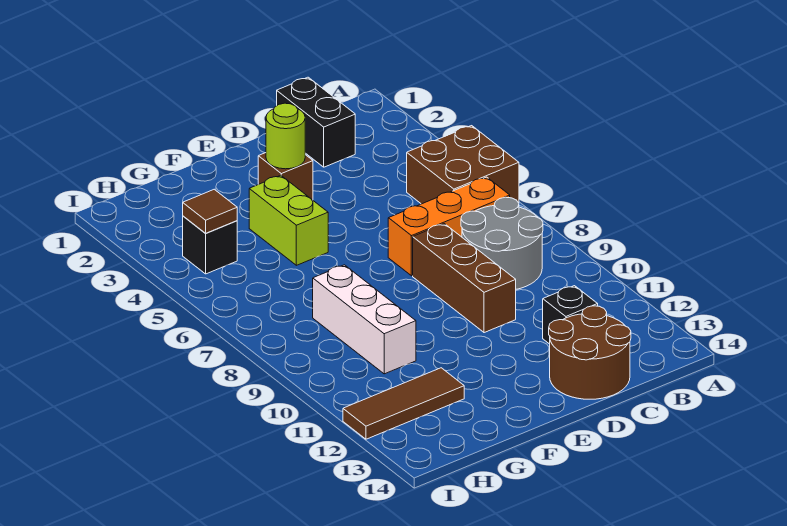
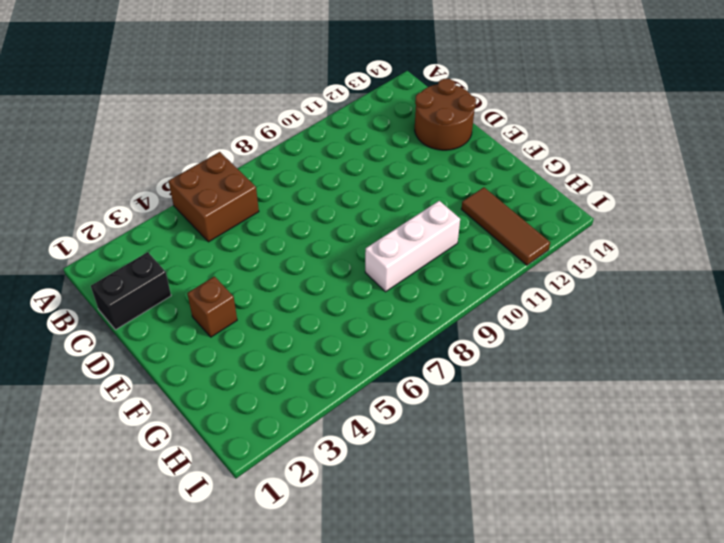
none -> orange brick B7:D7 level 1
none -> grey round brick B8:C9 level 1
none -> black brick C12 level 1

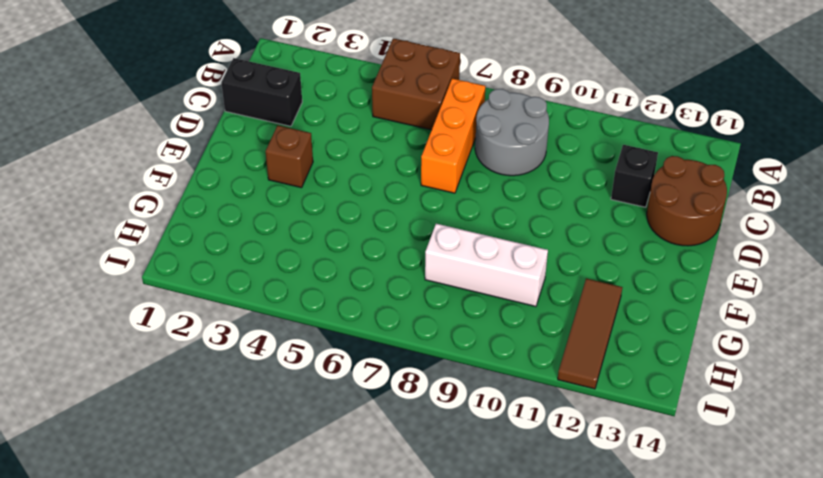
none -> brown brick D8:D10 level 1
none -> lime brick F4:F5 level 1
none -> black brick H4 level 1

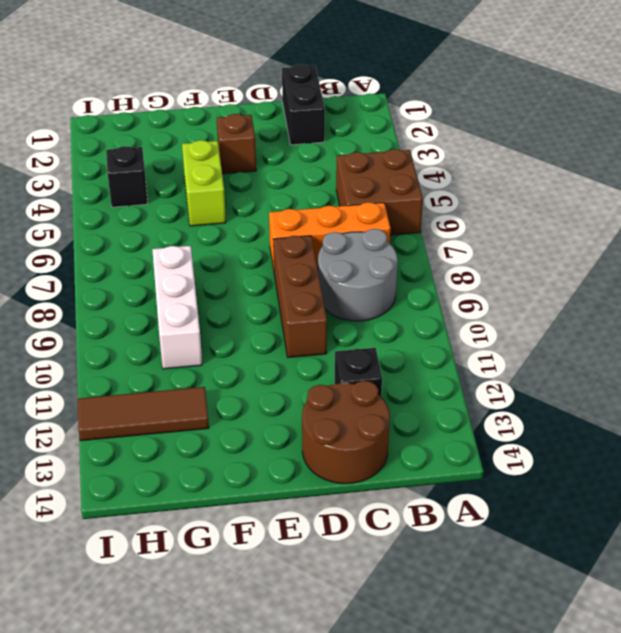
none -> lime round brick E3 level 2
none -> brown tile H4 level 2

